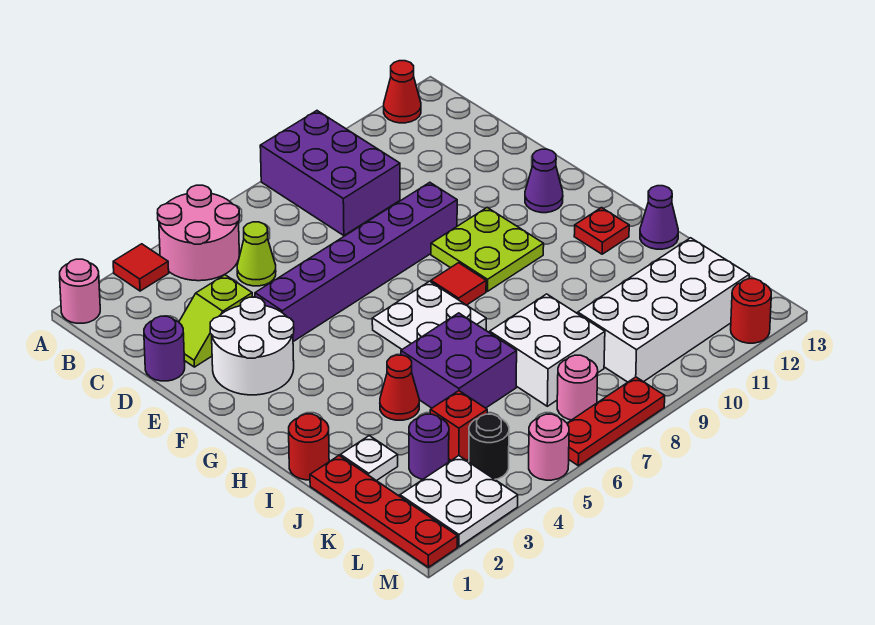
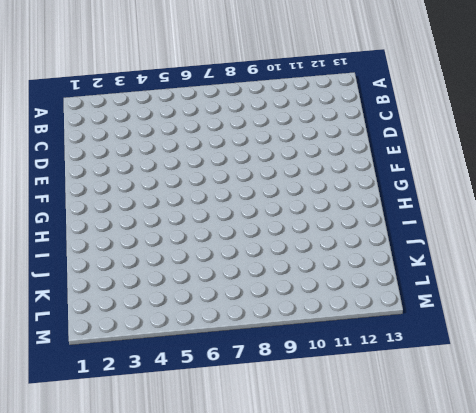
none -> pink round brick A1 level 1
none -> red tile A3 level 1
none -> pink round brick A4:B5 level 1
none -> purple brick A8:C9 level 1

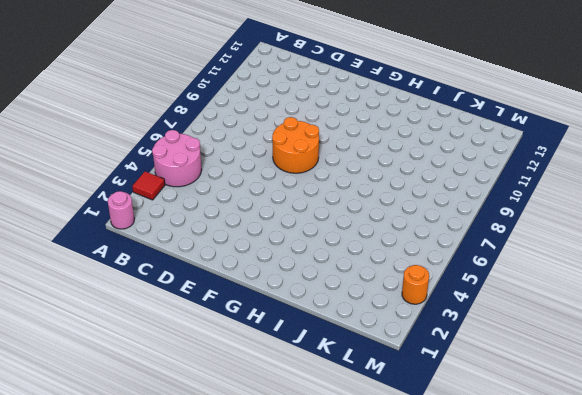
orange round brick E7:F8 level 1 -> purple brick E4:E9 level 1
orange round brick M3 level 1 -> white plate L2:M3 level 1
none -> purple brick A8:C9 level 1
none -> red cone A12 level 1
none -> lime cone C5 level 1
none -> purple round brick D1 level 1

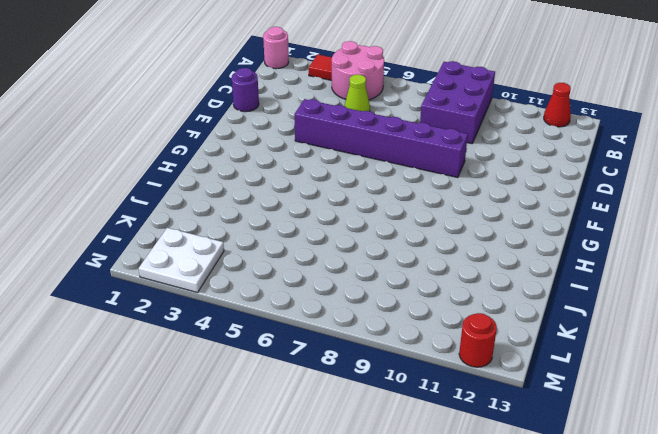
none -> lime slope D2:D3 level 1 top 3
none -> white round brick E2:F3 level 1
none -> lime plate F9:G10 level 1
none -> purple cone F12 level 1

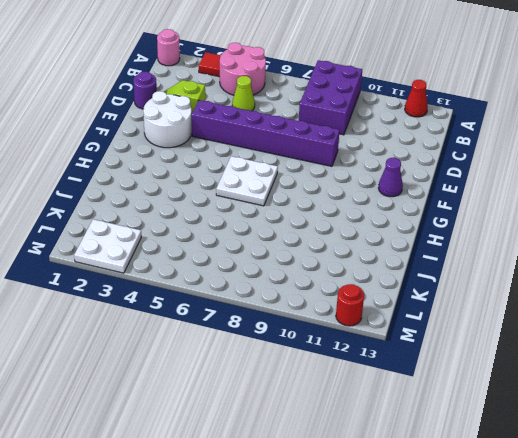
none -> lime plate F9:G10 level 1
none -> red tile G8 level 1
none -> red plate H12 level 1
none -> red round brick I1 level 1

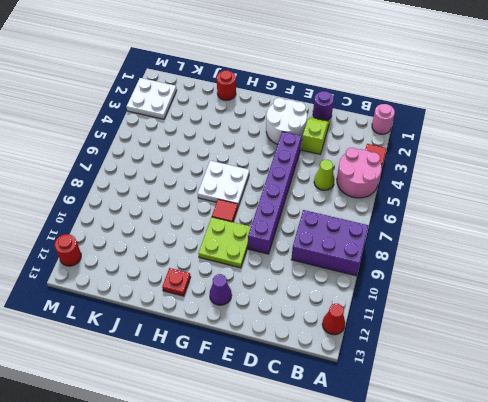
none -> red cone I4 level 1
none -> purple brick I5:J6 level 1
none -> purple cone I13 level 1
none -> red plate J1:M1 level 1

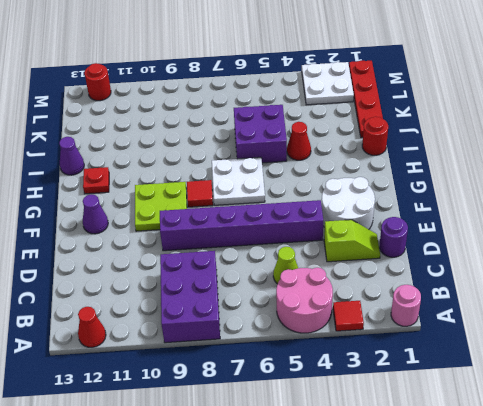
none -> white plate J2 level 1
none -> white brick J7:K8 level 1
none -> purple round brick K3 level 1
none -> red brick K4 level 1

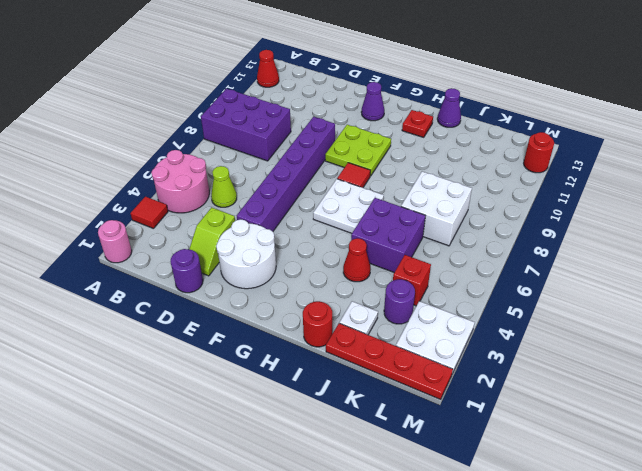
none -> white brick K9:L12 level 1
none -> black round brick L4 level 1
none -> pink round brick L7 level 1
none -> pink round brick M5 level 1

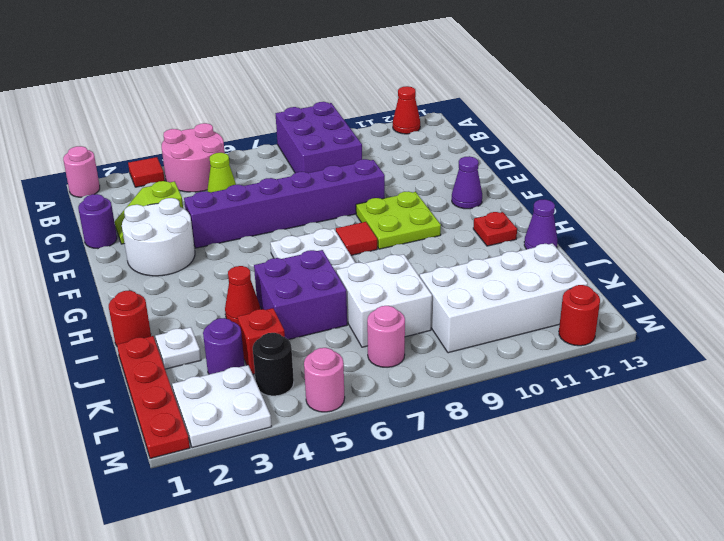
none -> red plate M6:M8 level 1

